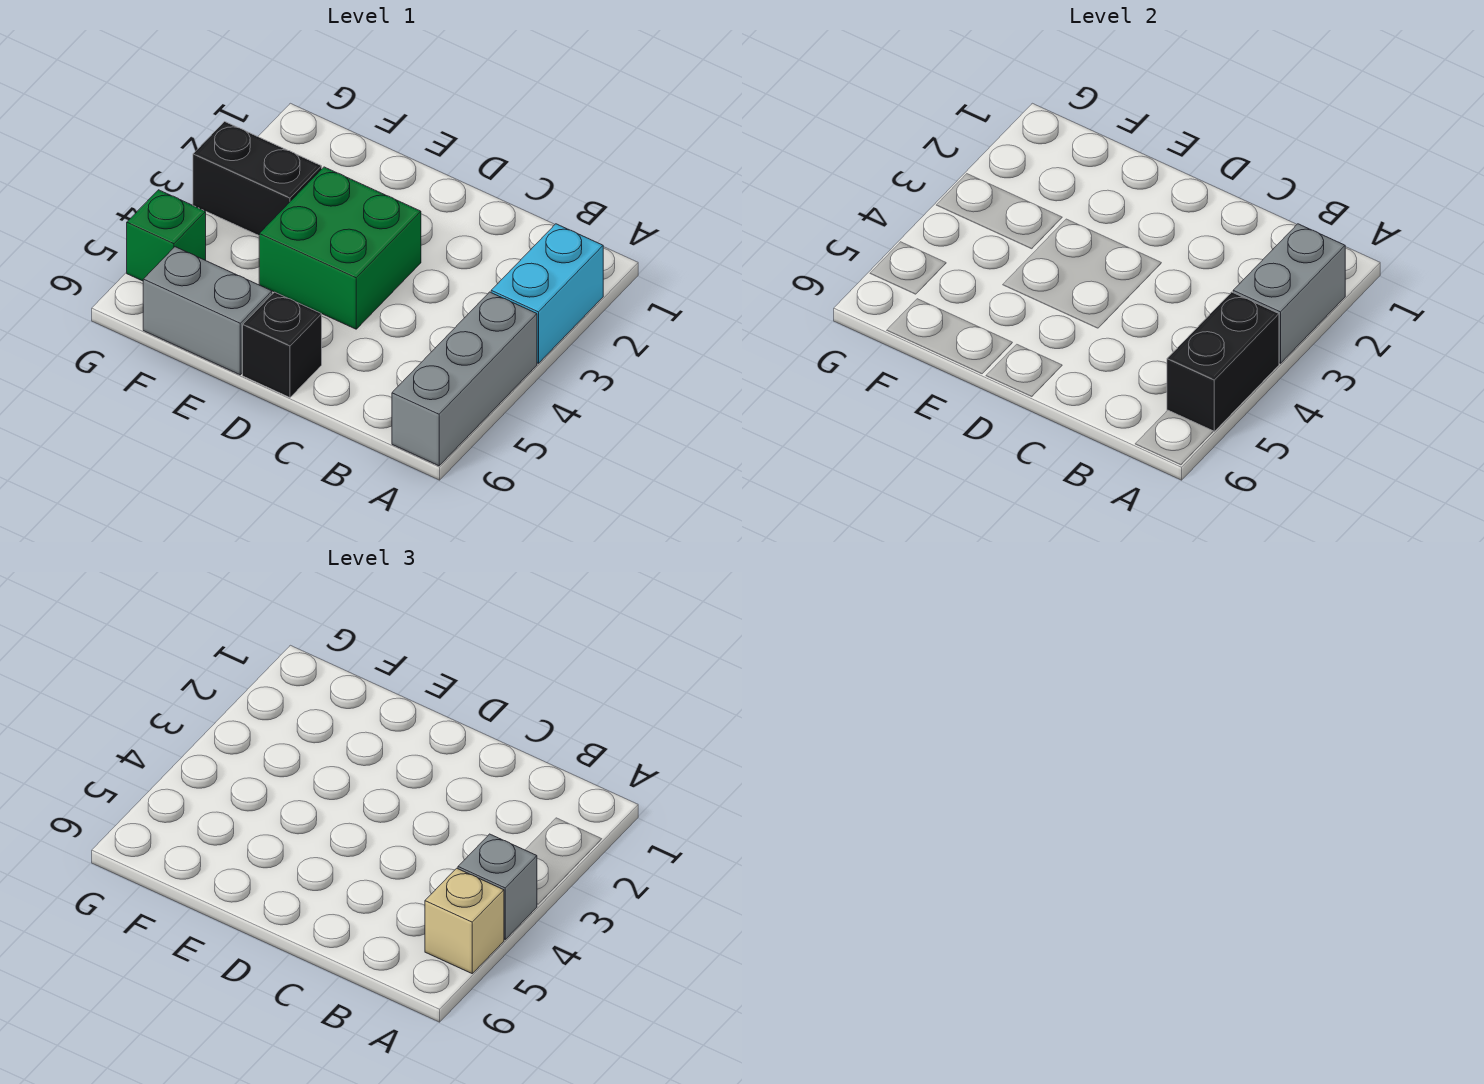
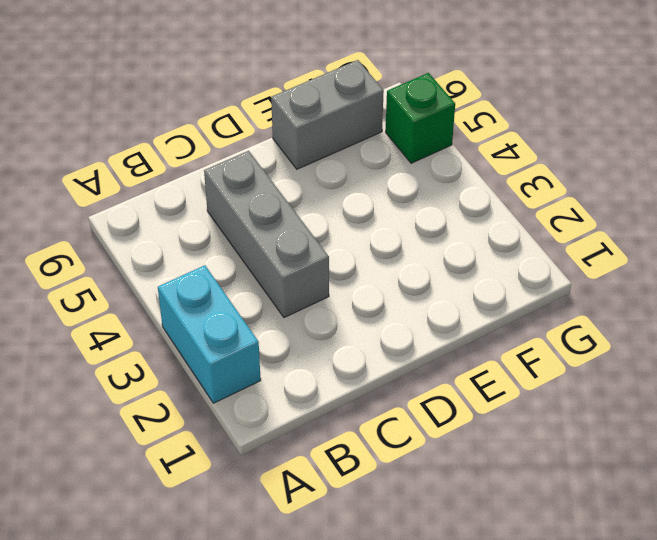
grey brick C3:C5 level 1 -> grey brick A4:A6 level 1
none -> green brick D3:E4 level 1
none -> black brick D6 level 1

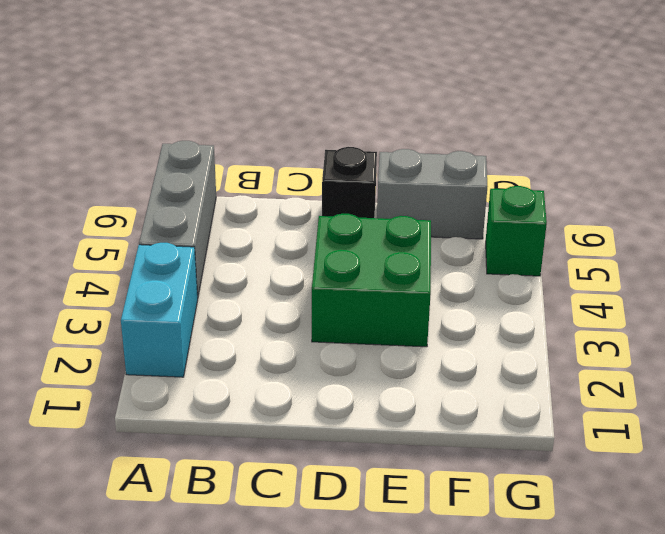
none -> black brick F3:G3 level 1
none -> grey brick A2:A3 level 2

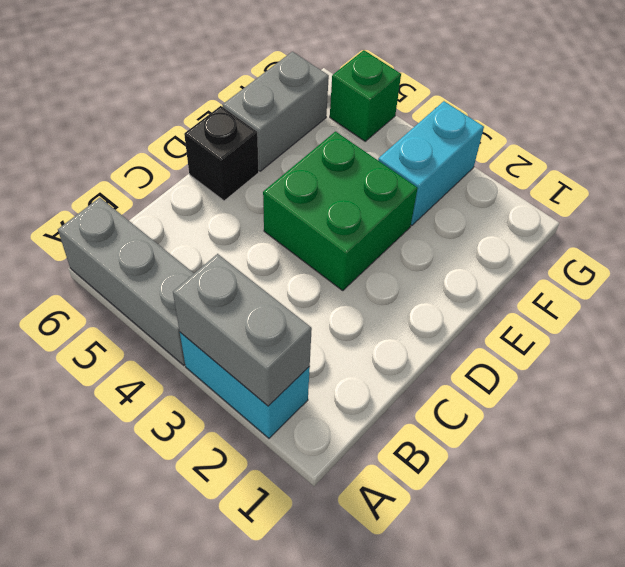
cyan brick F3:G3 level 1 -> black brick F3:G3 level 1
none -> black brick A4:A5 level 2
none -> grey brick A4 level 3

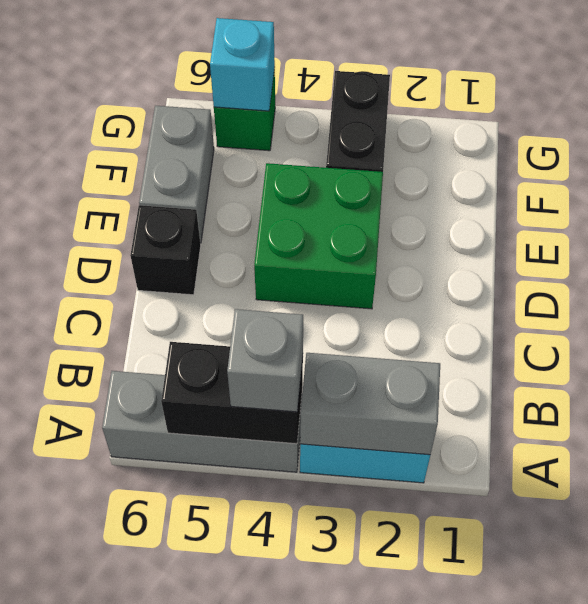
cyan brick G5 level 2 -> none
none -> tan brick A5 level 3

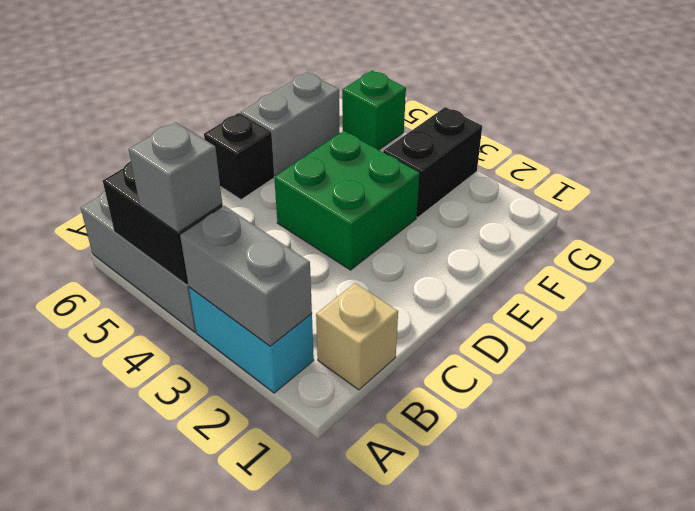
tan brick B1 level 1 -> tan brick A5 level 3

